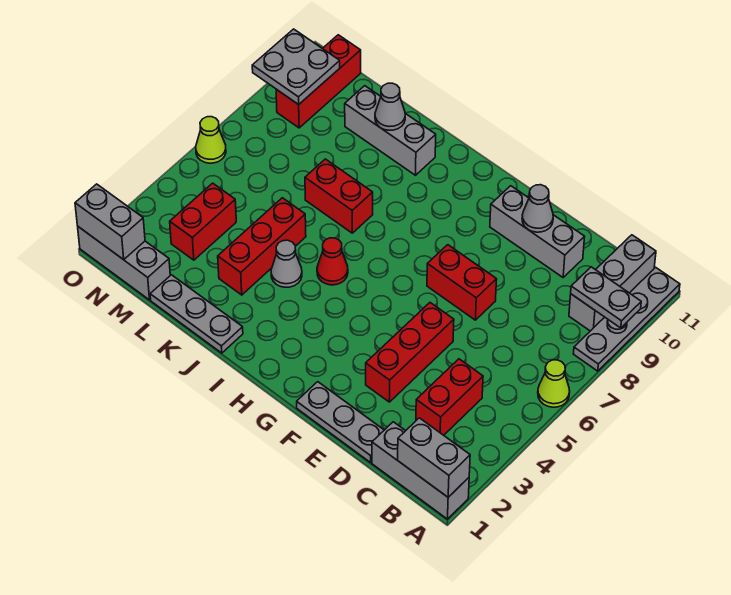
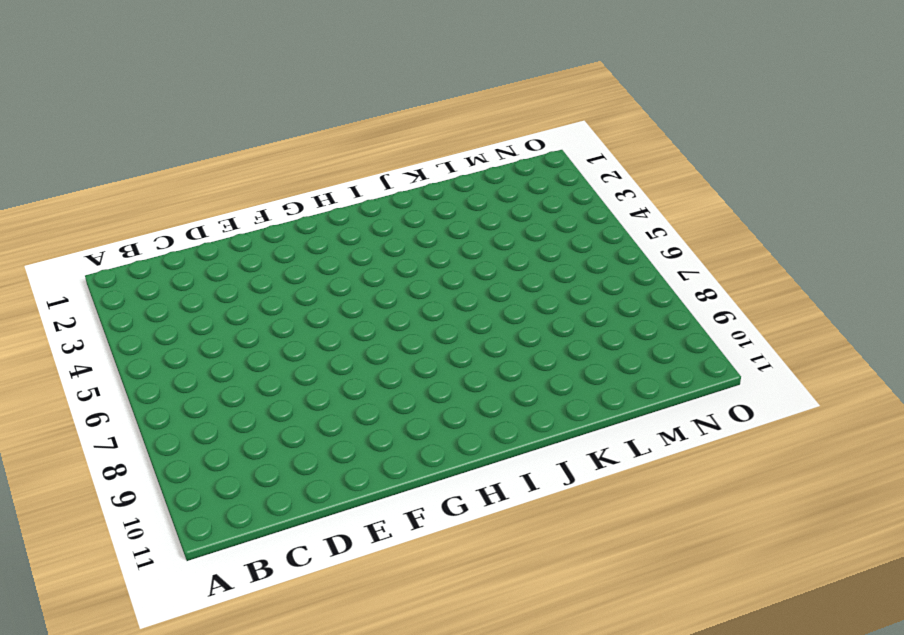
none -> grey brick A1:C1 level 1
none -> lime cone A6 level 1
none -> grey plate A8:A11 level 1

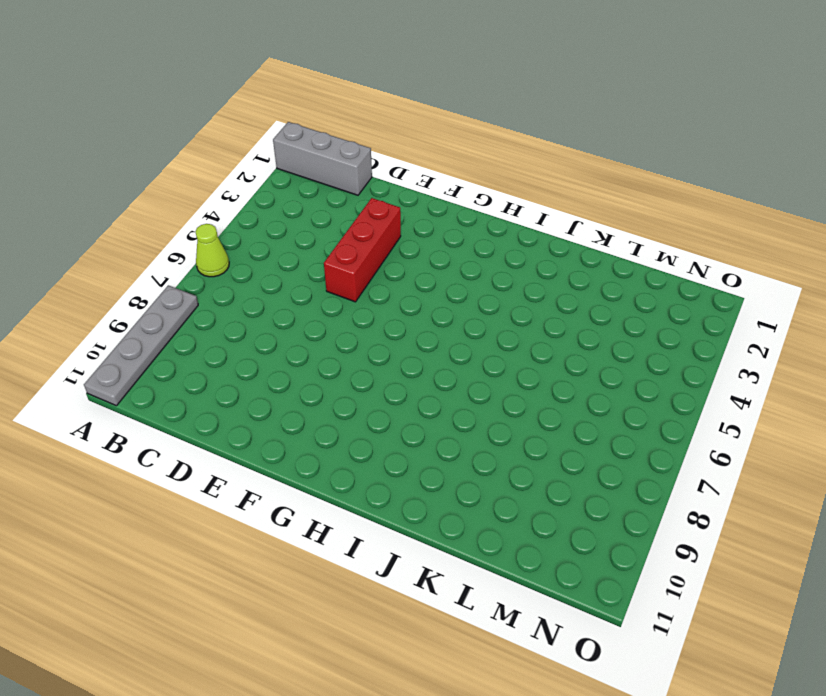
none -> grey brick B9:B11 level 1
none -> red brick C3:C4 level 1
none -> grey plate D1:F1 level 1

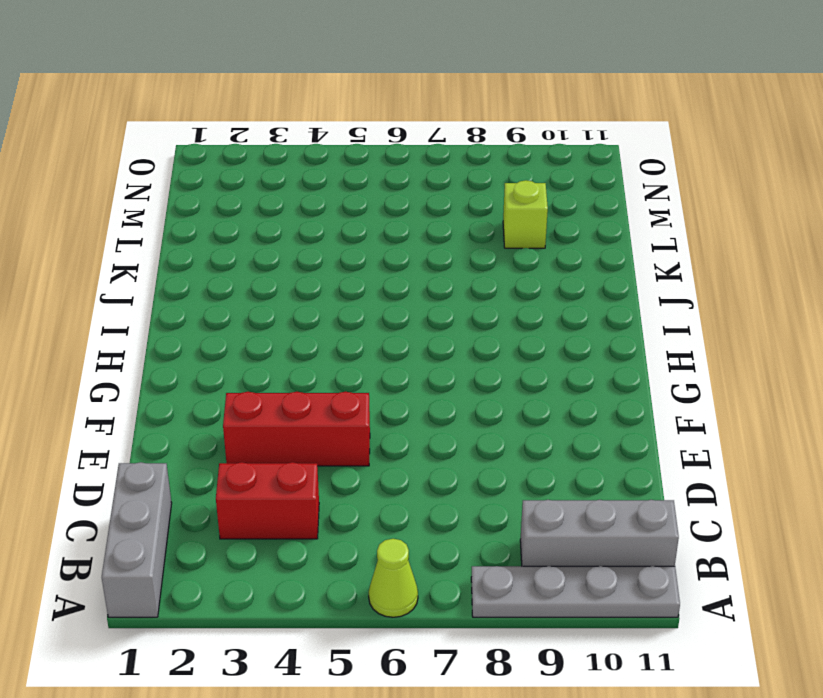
lime brick L9 level 1 -> none
none -> grey plate D1:F1 level 1
none -> grey brick D10:F10 level 1
none -> red brick E7:F7 level 1

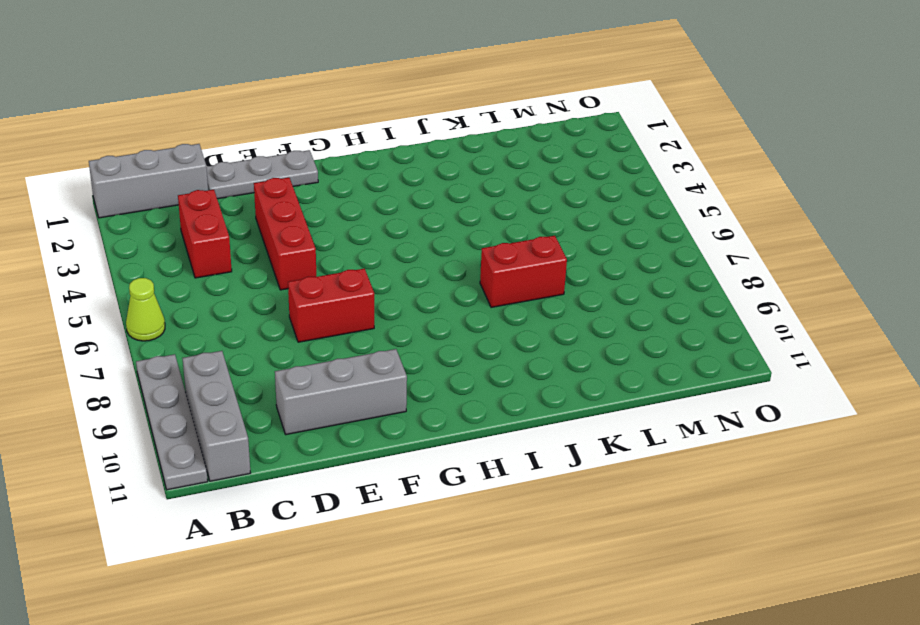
none -> red cone I5 level 1
none -> grey plate J1:L1 level 1
none -> grey cone J4 level 1

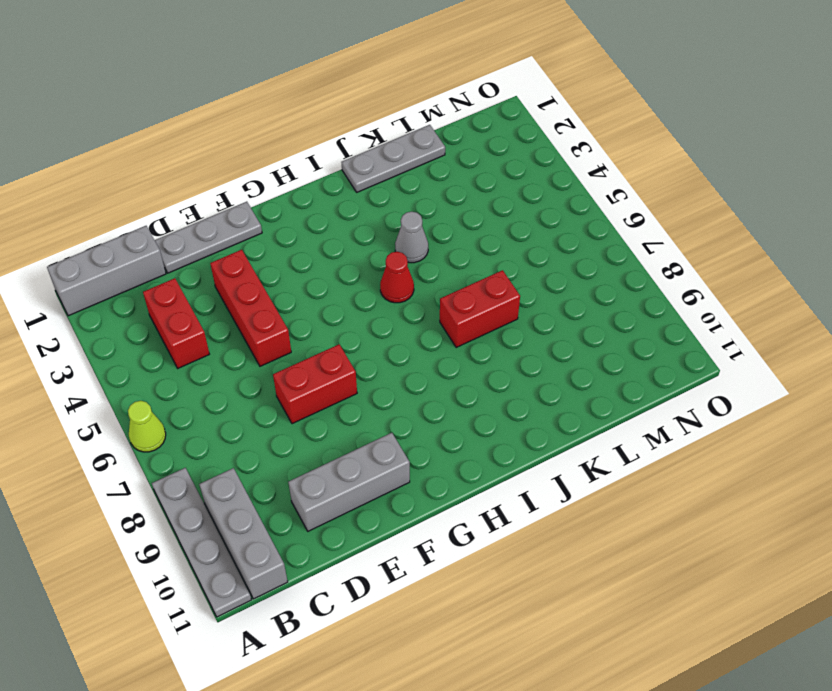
none -> grey brick J10:L10 level 1
none -> red brick K3:K5 level 1
none -> grey brick M1:O1 level 1

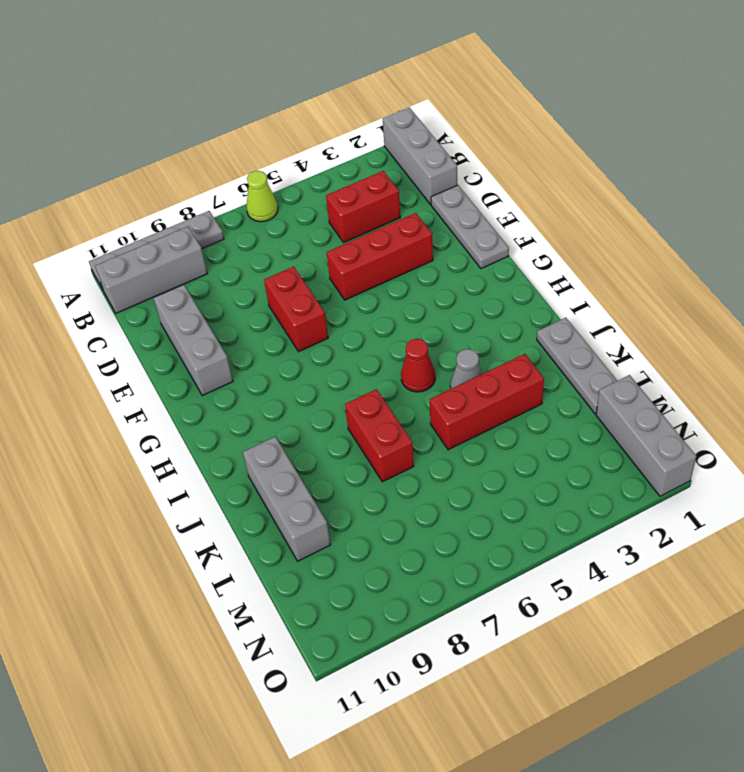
none -> red brick M3:M4 level 1
none -> red brick N9:N11 level 1
none -> lime cone O6 level 1

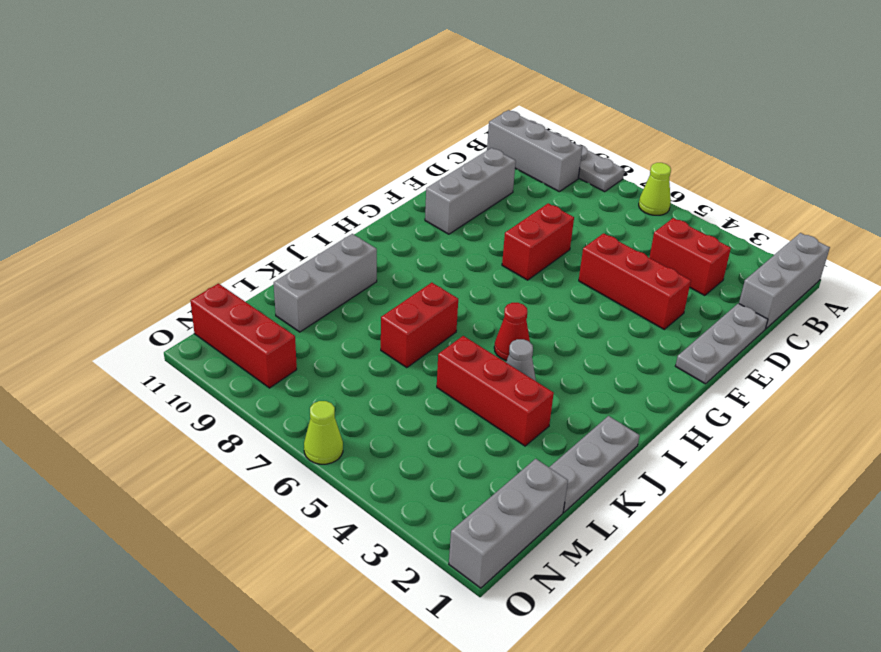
none -> red brick M3:M4 level 1
none -> grey brick A1:B1 level 2
none -> grey plate A9:B9 level 2

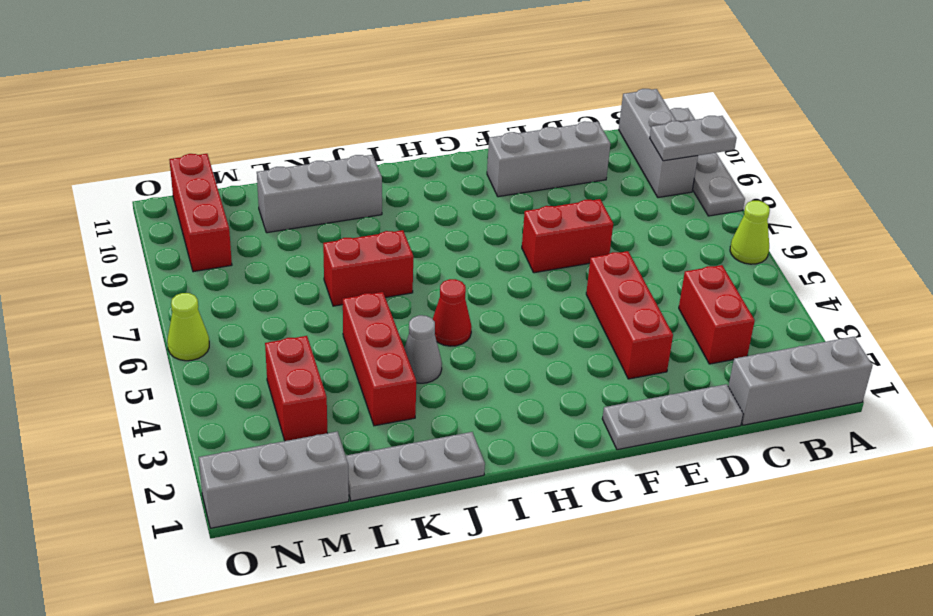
none -> grey brick A1:B1 level 2
none -> grey cone E10 level 2
none -> grey cone K10 level 2

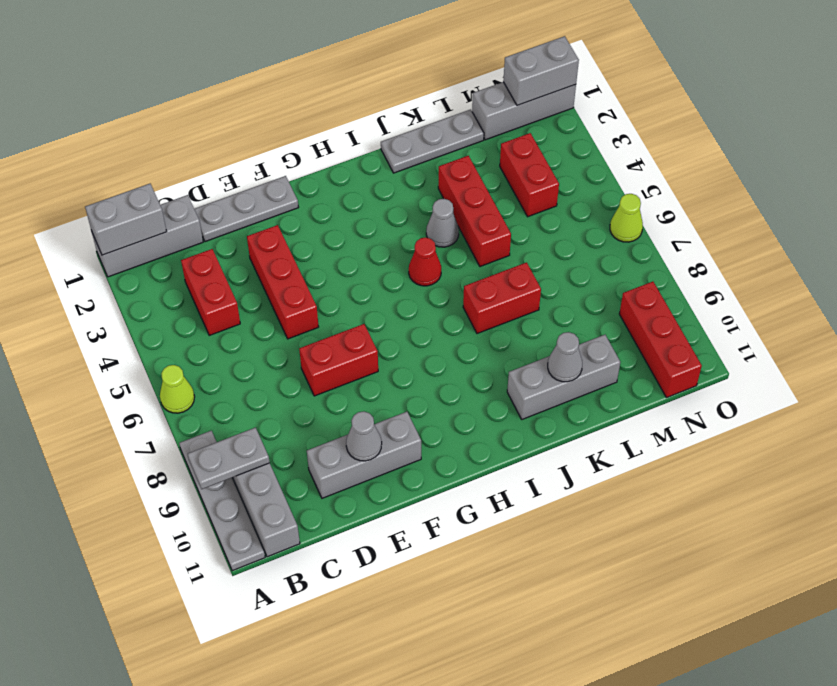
none -> grey plate N9:O10 level 2

